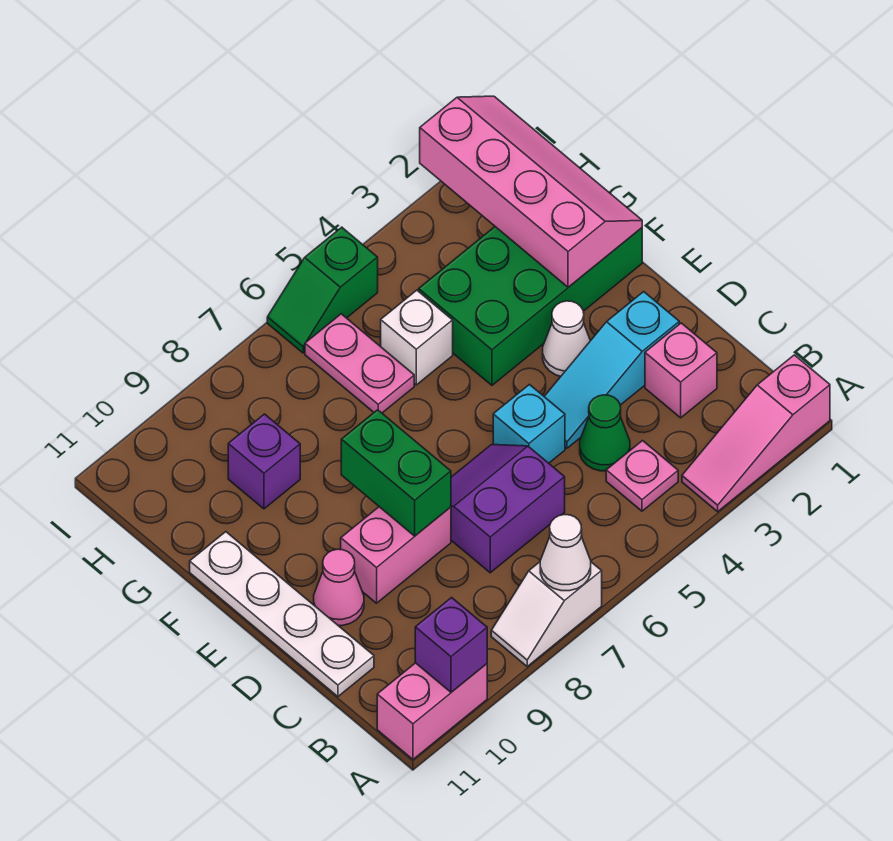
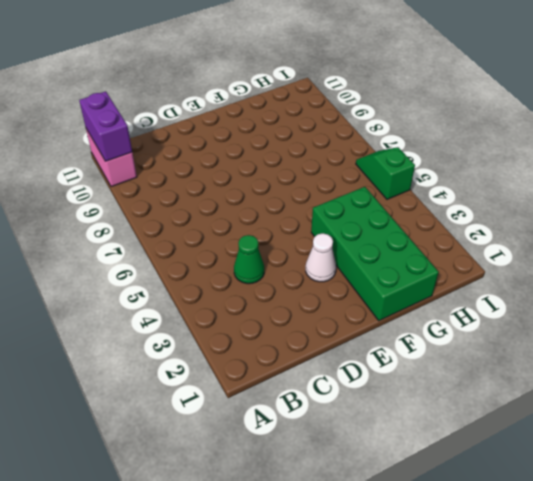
purple brick A10:A11 level 2 -> purple brick A10 level 2
none -> pink slope A1:A3 level 1 top 1
none -> white slope A7:A8 level 1 top 7
none -> pink plate B4 level 1

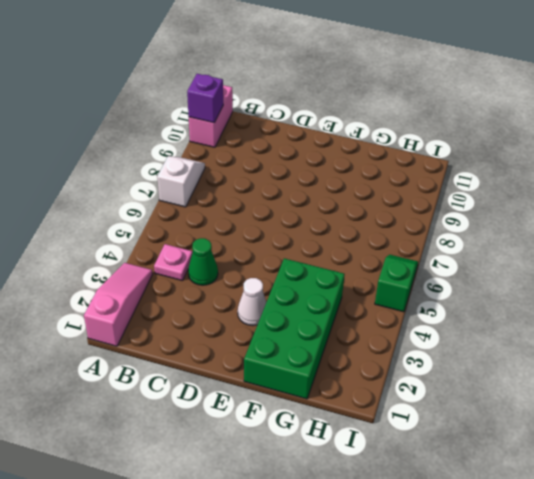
none -> pink brick C2 level 1
none -> purple slope C6:D7 level 1 top C
none -> white plate C11:F11 level 1

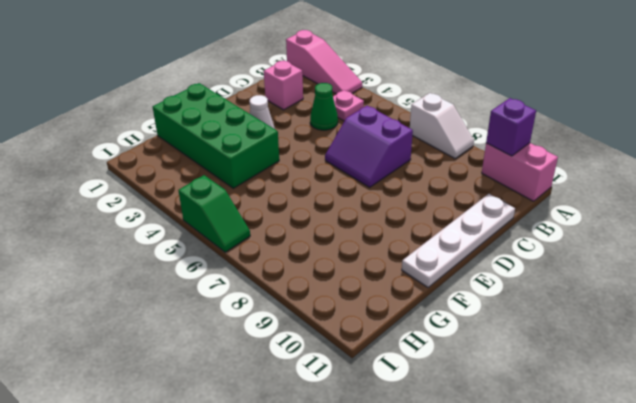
none -> cyan slope D2:D4 level 1 top 2
none -> cyan brick D5 level 1
none -> pink brick D8:D9 level 1

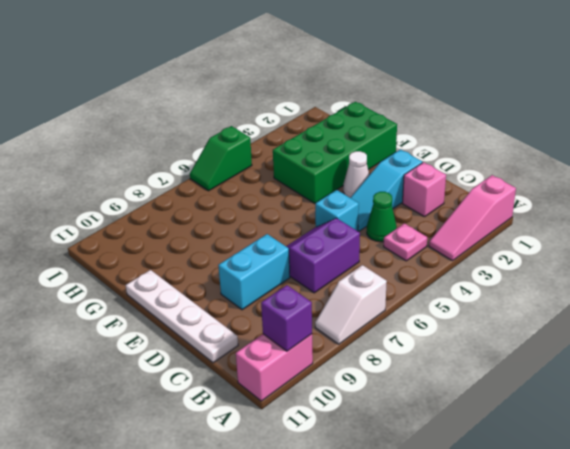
cyan brick D8:D9 level 1 -> pink brick D8:D9 level 1
none -> pink cone D10 level 1
none -> white brick G5 level 1
none -> pink plate G6:H6 level 1

